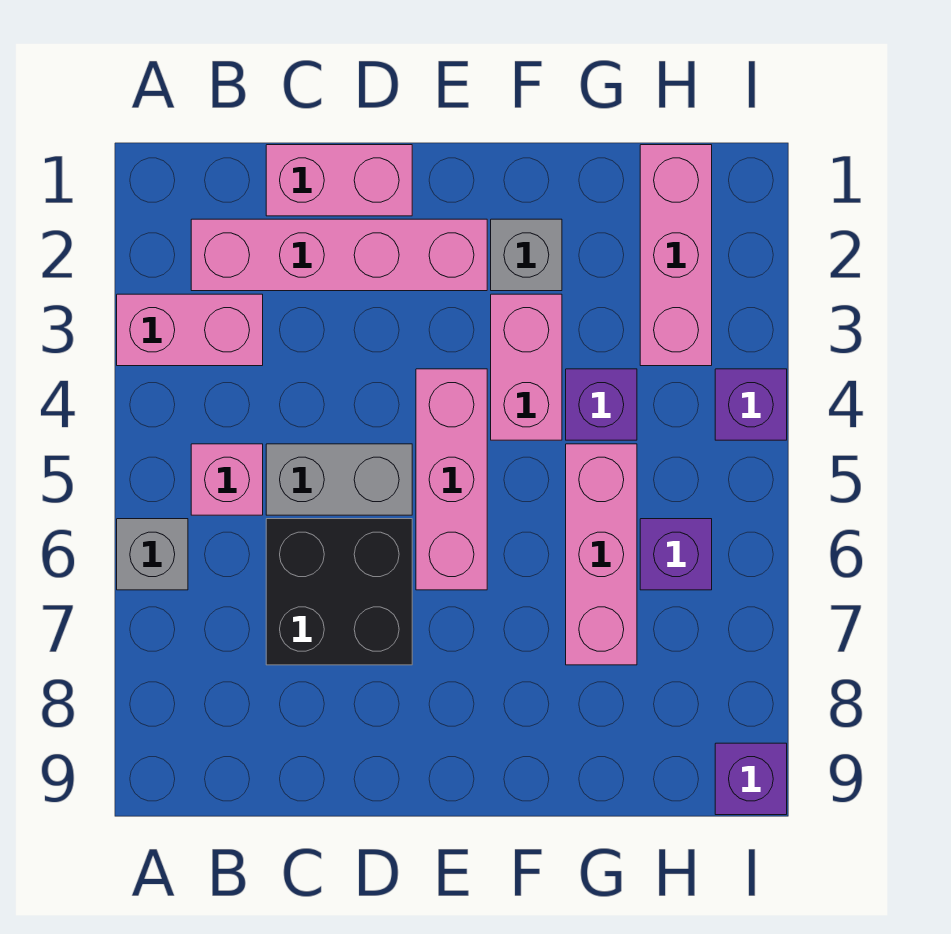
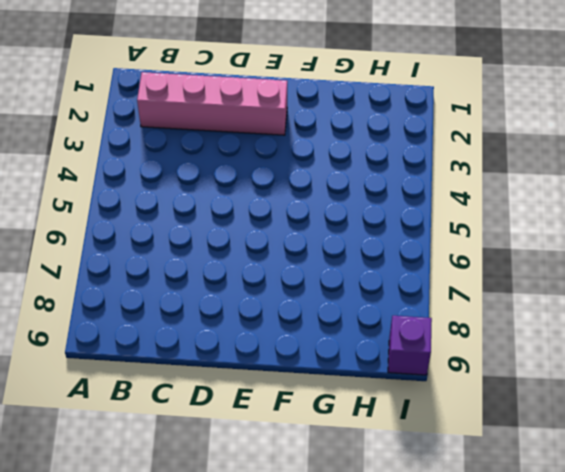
none -> pink brick A3:B3 level 1
none -> grey brick A6 level 1
none -> pink brick B5 level 1

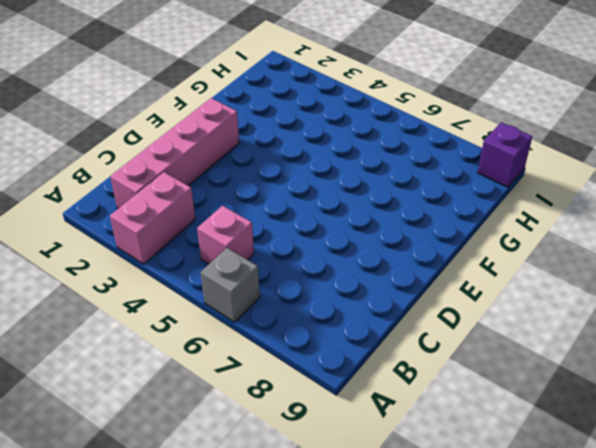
none -> pink brick C1:D1 level 1
none -> grey brick C5:D5 level 1
none -> black brick C6:D7 level 1

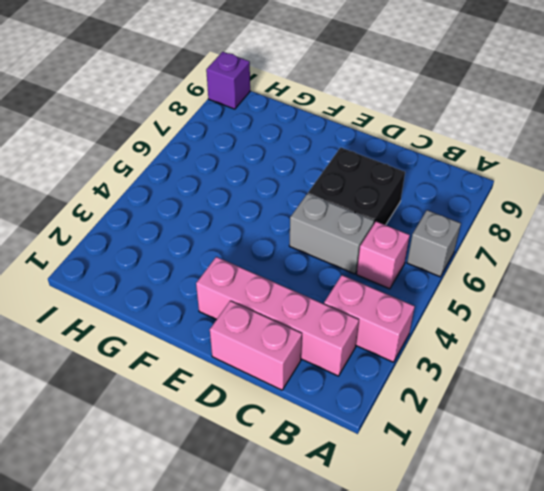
none -> pink brick E4:E6 level 1
none -> grey brick F2 level 1
none -> pink brick F3:F4 level 1

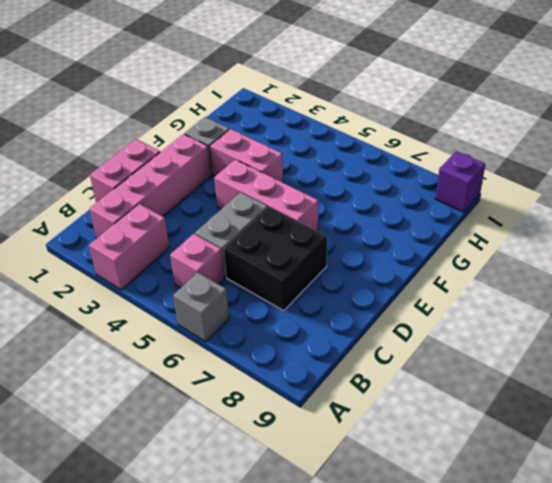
none -> purple brick G4 level 1
none -> pink brick G5:G7 level 1
none -> pink brick H1:H3 level 1

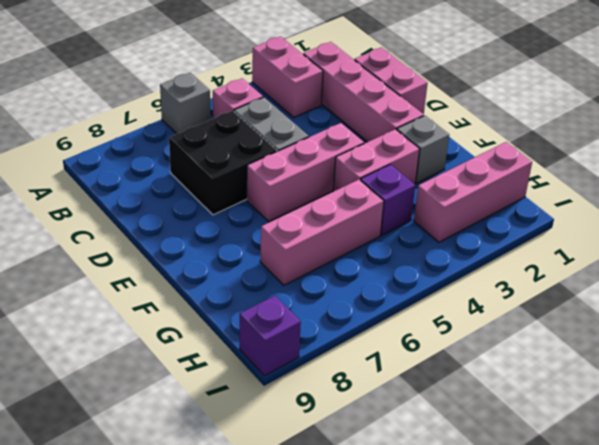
none -> purple brick H6 level 1
none -> purple brick I4 level 1

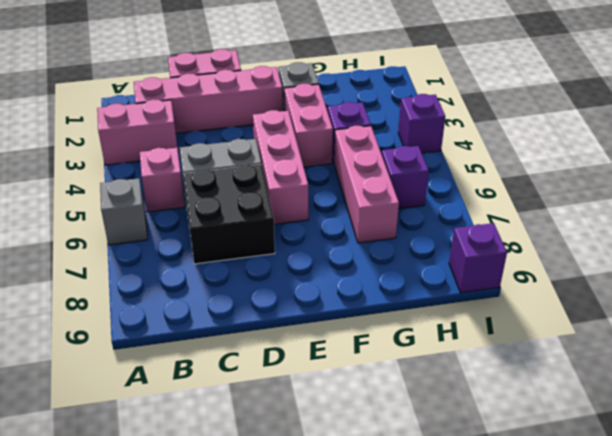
none -> pink brick H1:H3 level 1

